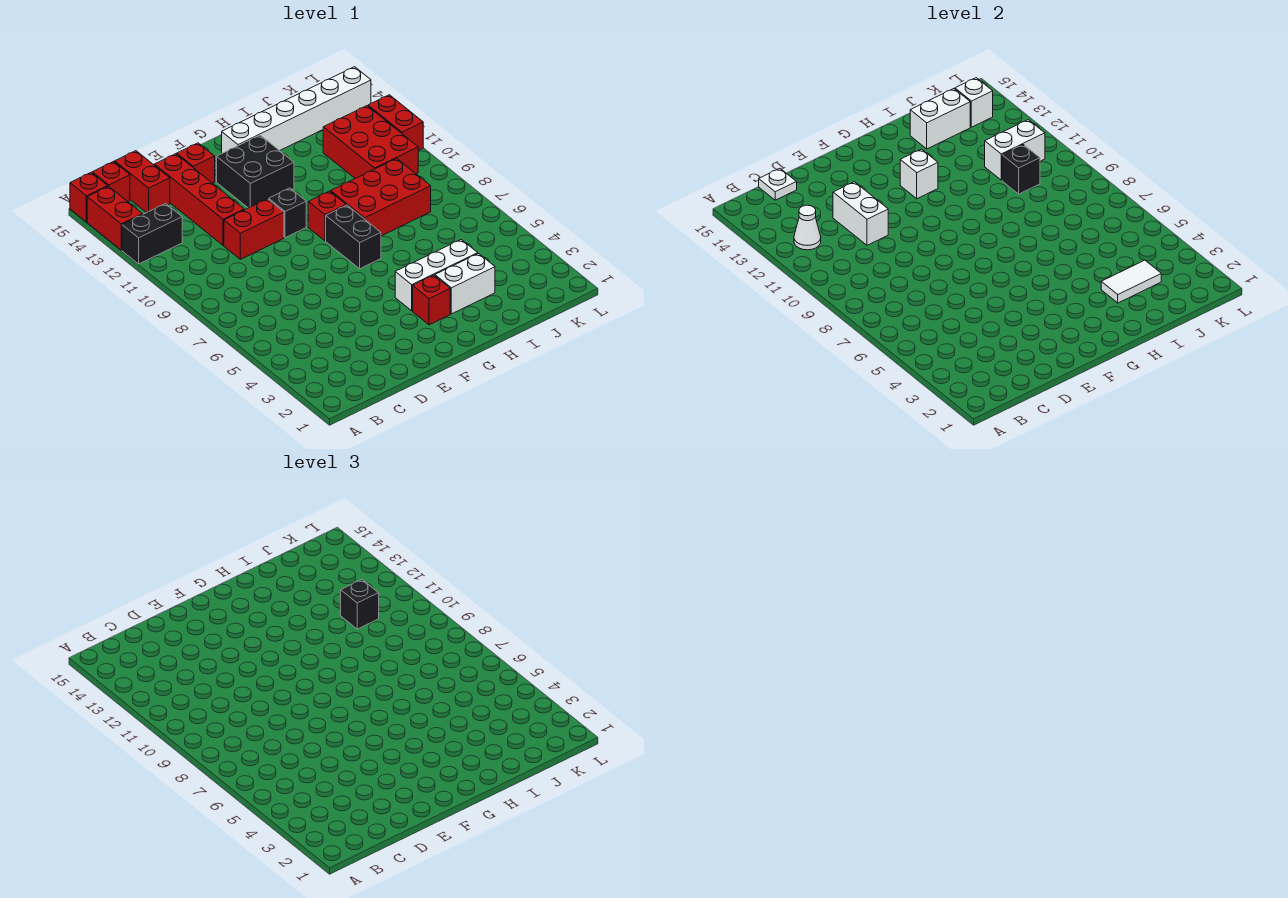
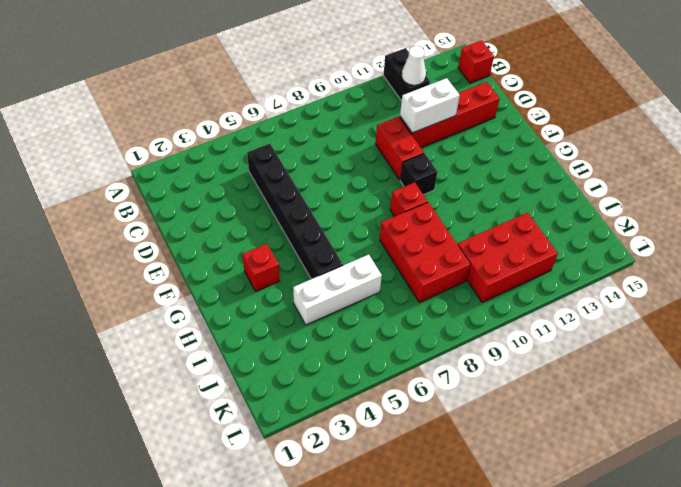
black brick C5:H5 level 1 -> none
white brick I4:I6 level 1 -> white brick G4:I4 level 1
none -> red brick A13:A14 level 1
none -> red brick A15 level 1
none -> red brick C14:C15 level 1

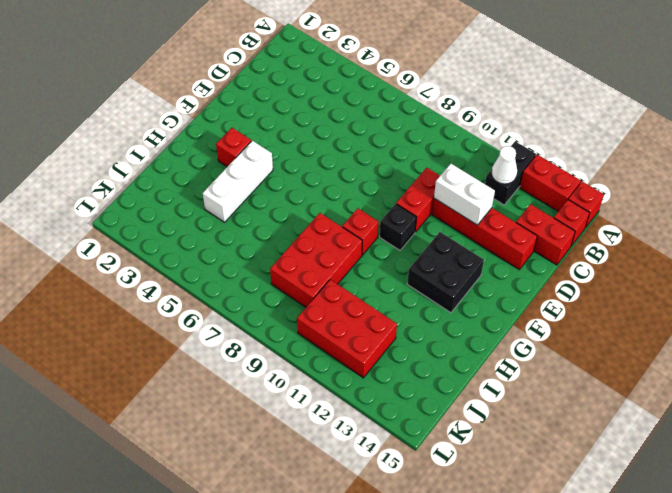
none -> red brick E14 level 1
none -> black brick G7:G8 level 1
none -> white brick G14:L14 level 1

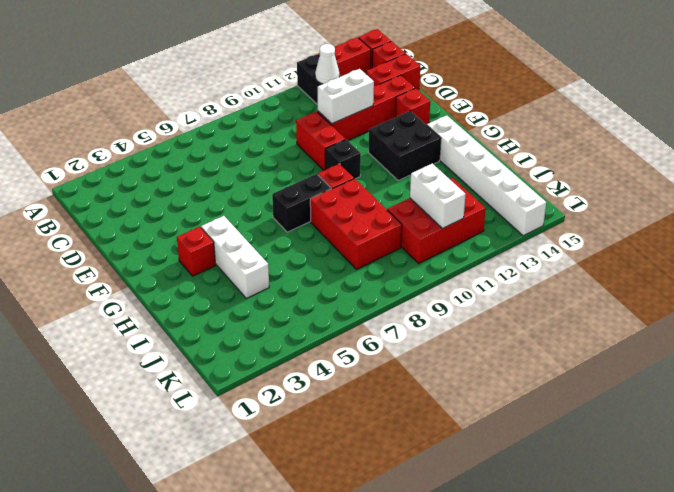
none -> white brick H3:I3 level 1
none -> red brick L11:L12 level 1
none -> white plate C15 level 2

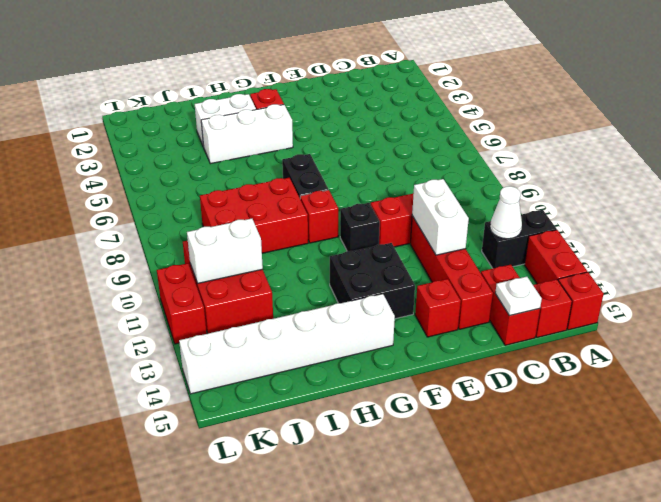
none -> white brick G12 level 2
none -> white tile I3:J3 level 2
none -> white brick I14:J14 level 2

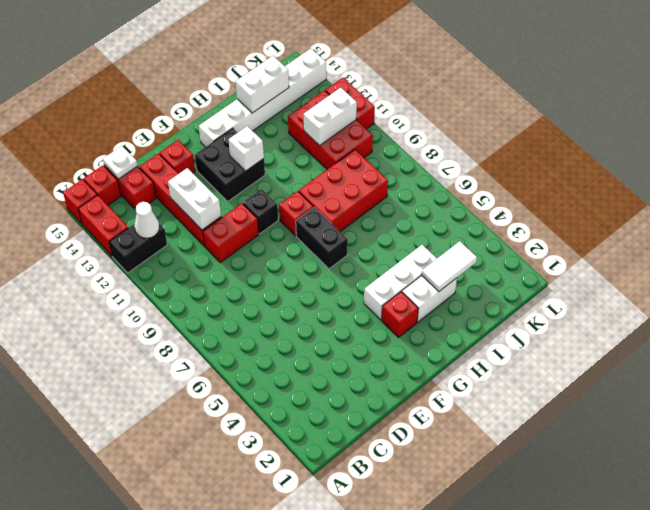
none -> black brick J10 level 2
none -> white brick K14 level 2
none -> black brick J11 level 3

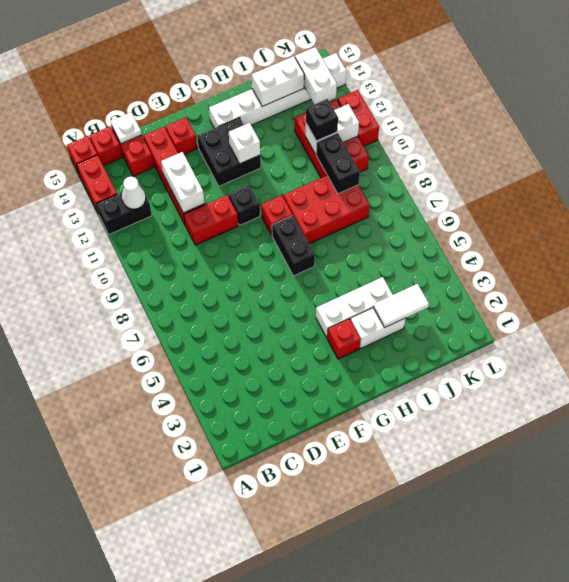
black brick J9:J10 level 2 -> black brick J10 level 2
white brick K13:K14 level 2 -> white brick K14 level 2

